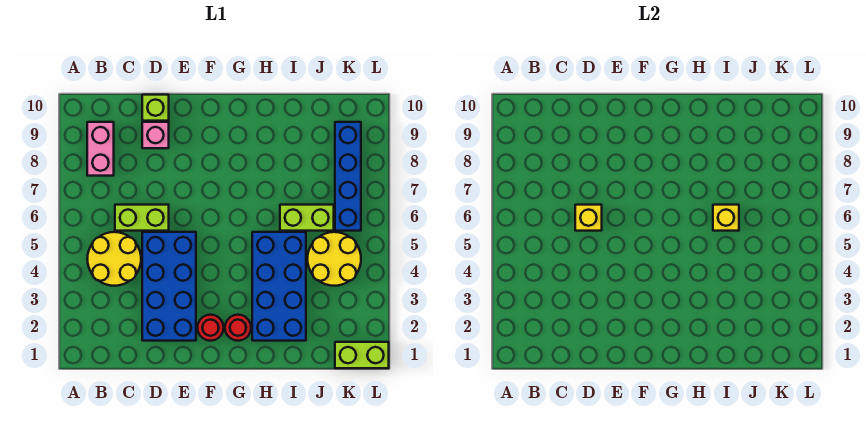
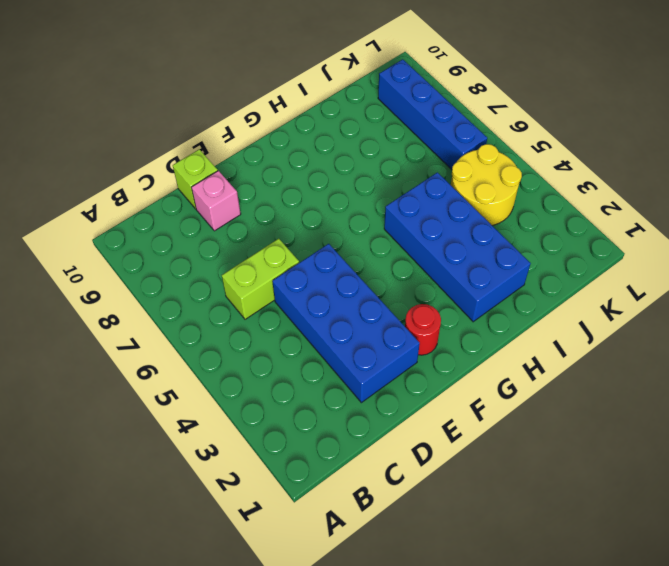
none -> yellow round brick B4:C5 level 1
none -> pink brick B8:B9 level 1
none -> red round brick G2 level 1

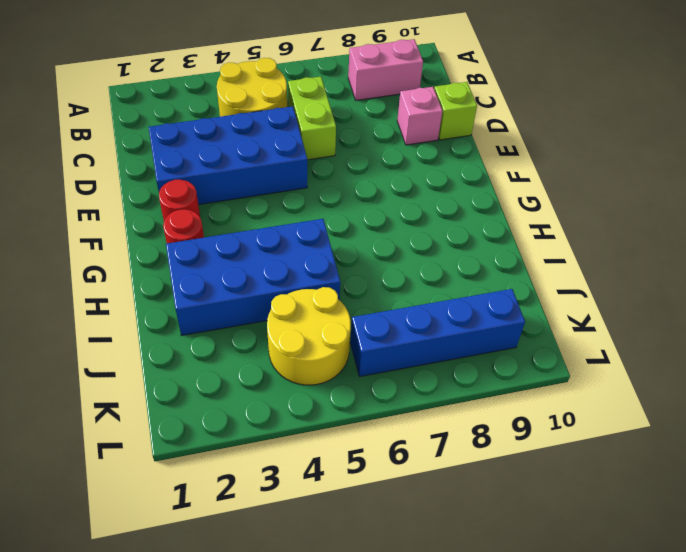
none -> lime brick I6:J6 level 1
none -> lime brick K1:L1 level 1
none -> yellow brick D6 level 2

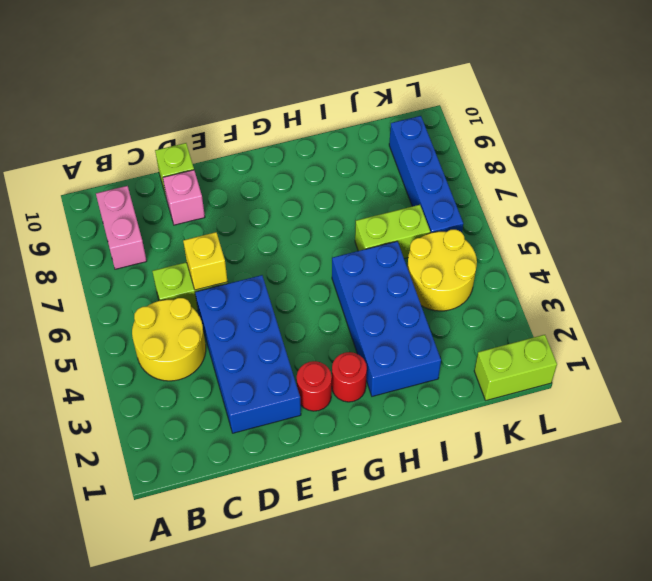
none -> yellow brick I6 level 2

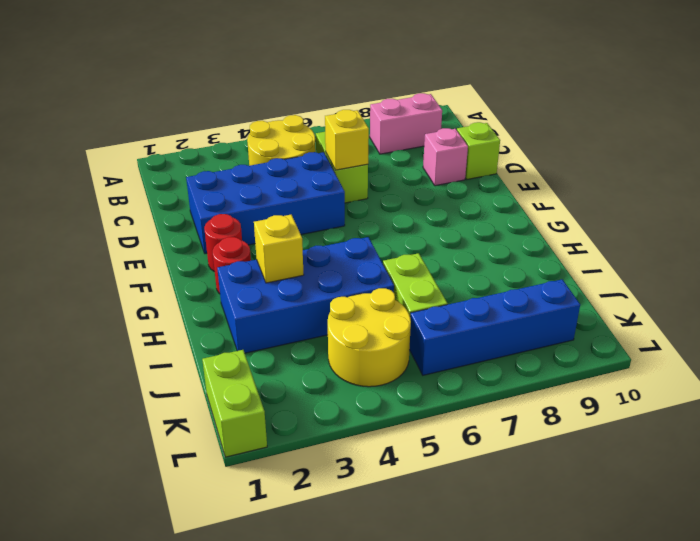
yellow brick H3 level 2 -> yellow brick I6 level 2

